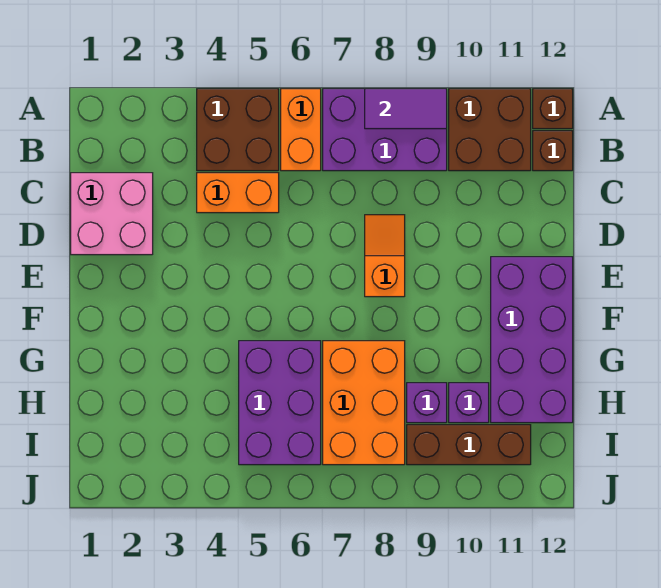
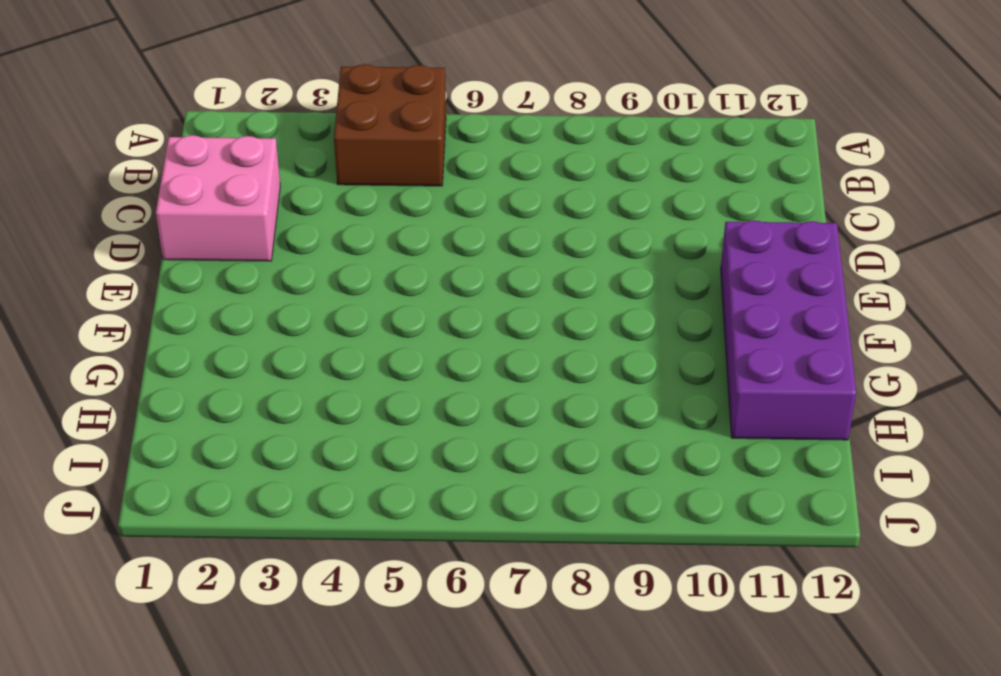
none -> orange brick A6:B6 level 1
none -> purple brick A7:B9 level 1
none -> brown brick A10:B11 level 1

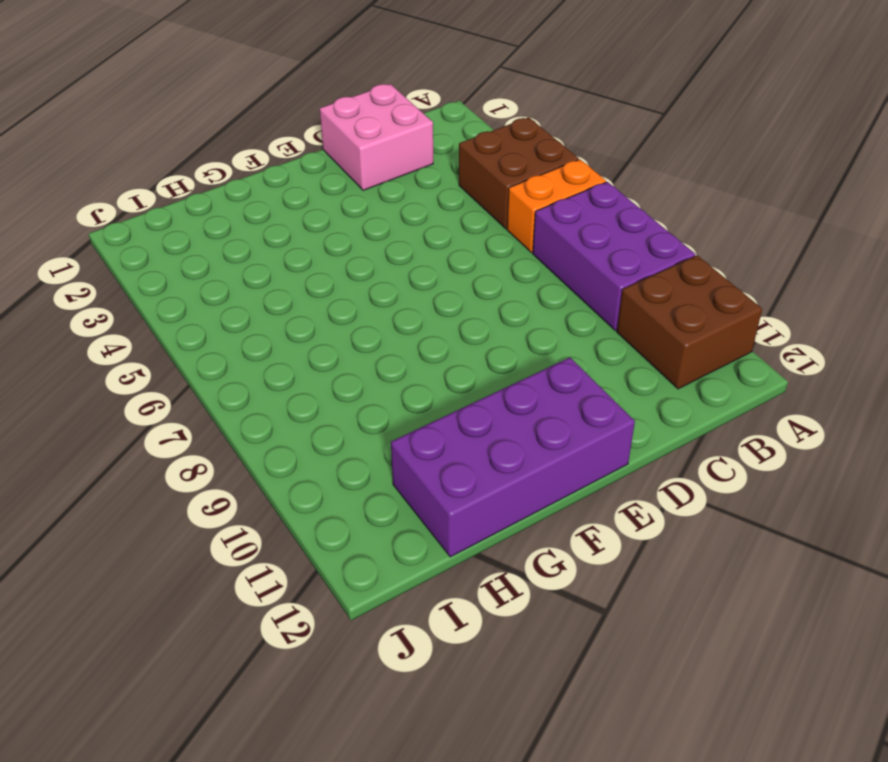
none -> brown brick A12 level 1
none -> brown brick B12 level 1
none -> orange brick C4:C5 level 1

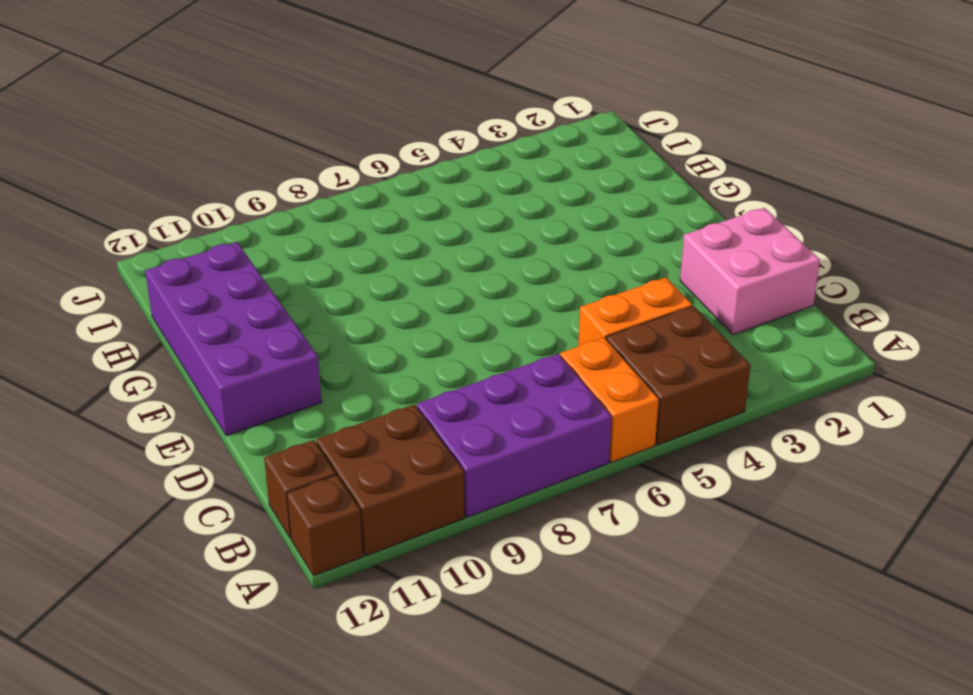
none -> orange slope D8:E8 level 1 top E
none -> purple brick G5:I6 level 1
none -> orange brick G7:I8 level 1

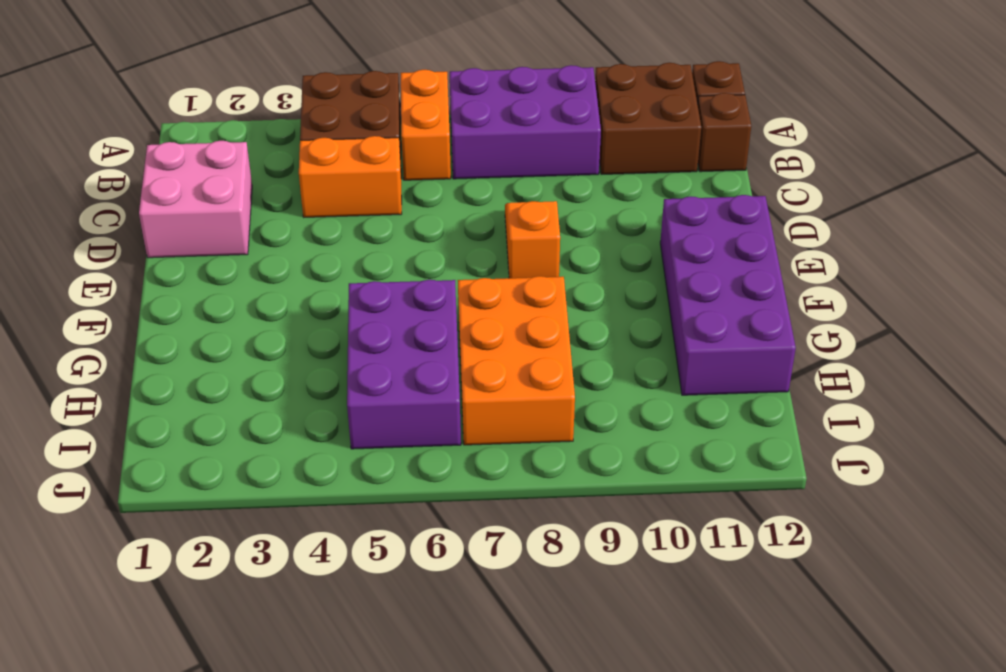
none -> purple brick H9 level 1
none -> purple brick H10 level 1
none -> brown brick I9:I11 level 1

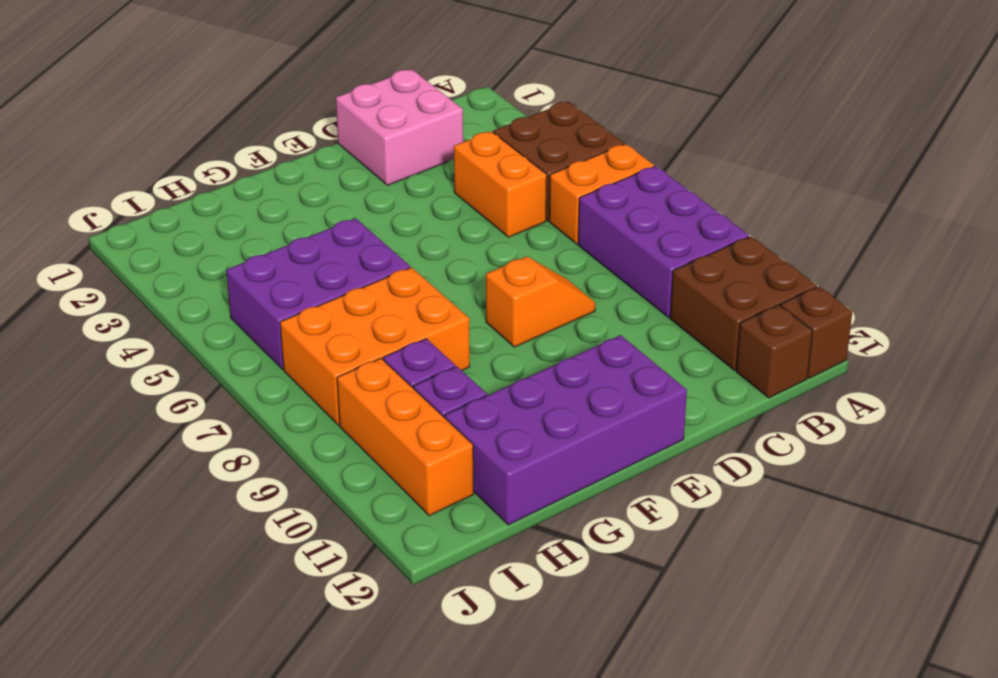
orange brick I9:I11 level 1 -> brown brick I9:I11 level 1
none -> purple tile A8:A9 level 2

